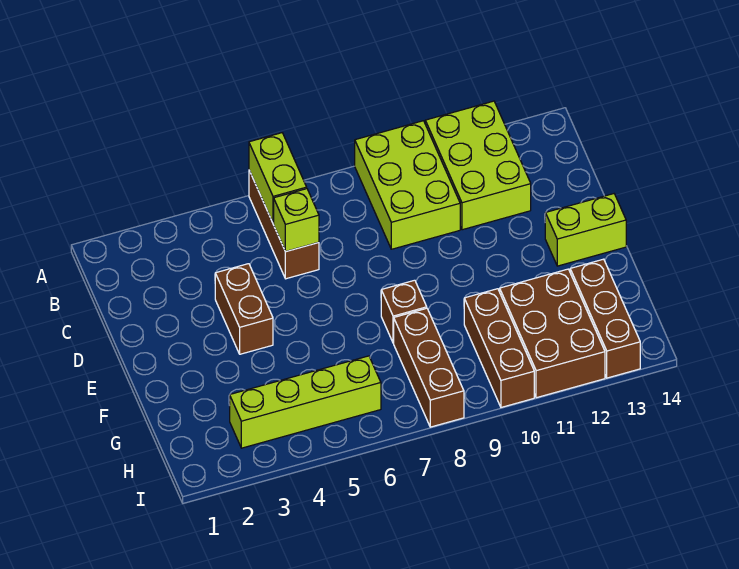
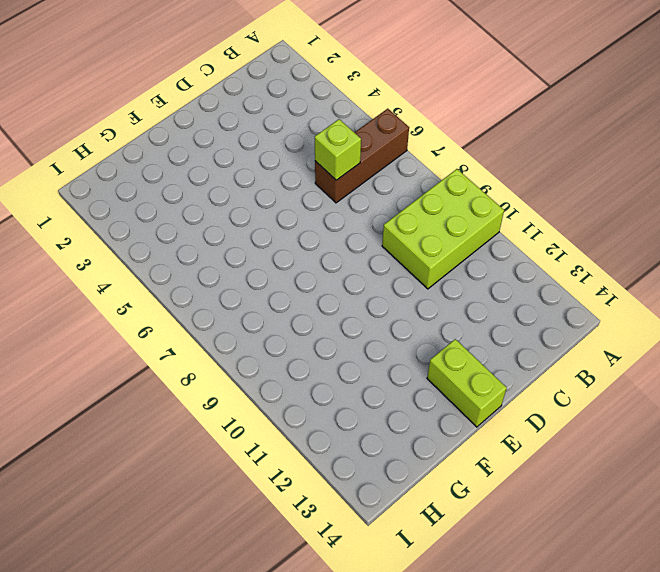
none -> lime brick A11:C12 level 1
none -> brown brick D4:E4 level 1
none -> brown brick F8 level 1

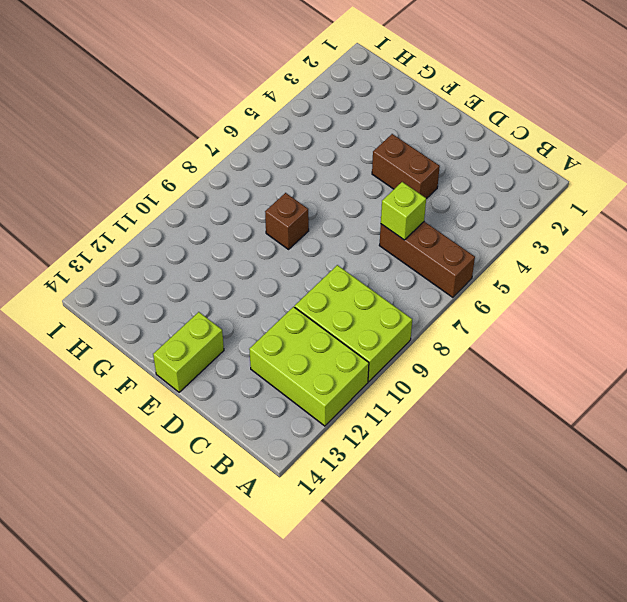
none -> brown brick G8:I8 level 1
none -> brown brick G10:I10 level 1
none -> brown brick G11:I12 level 1

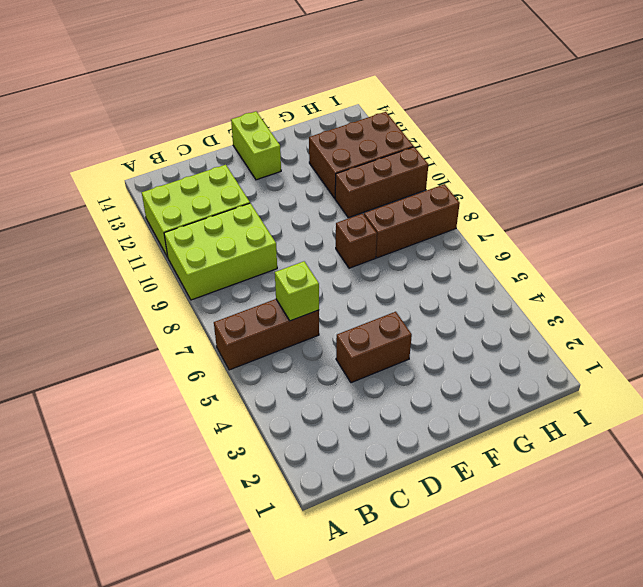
none -> brown brick G13:I13 level 1
none -> lime brick H3:H6 level 1
none -> lime brick A6:B6 level 2

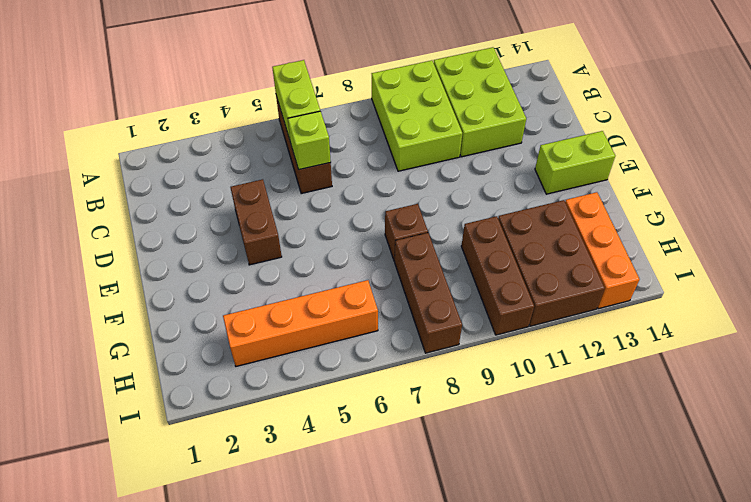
orange brick G13:I13 level 1 -> brown brick G13:I13 level 1
orange brick H3:H6 level 1 -> lime brick H3:H6 level 1

